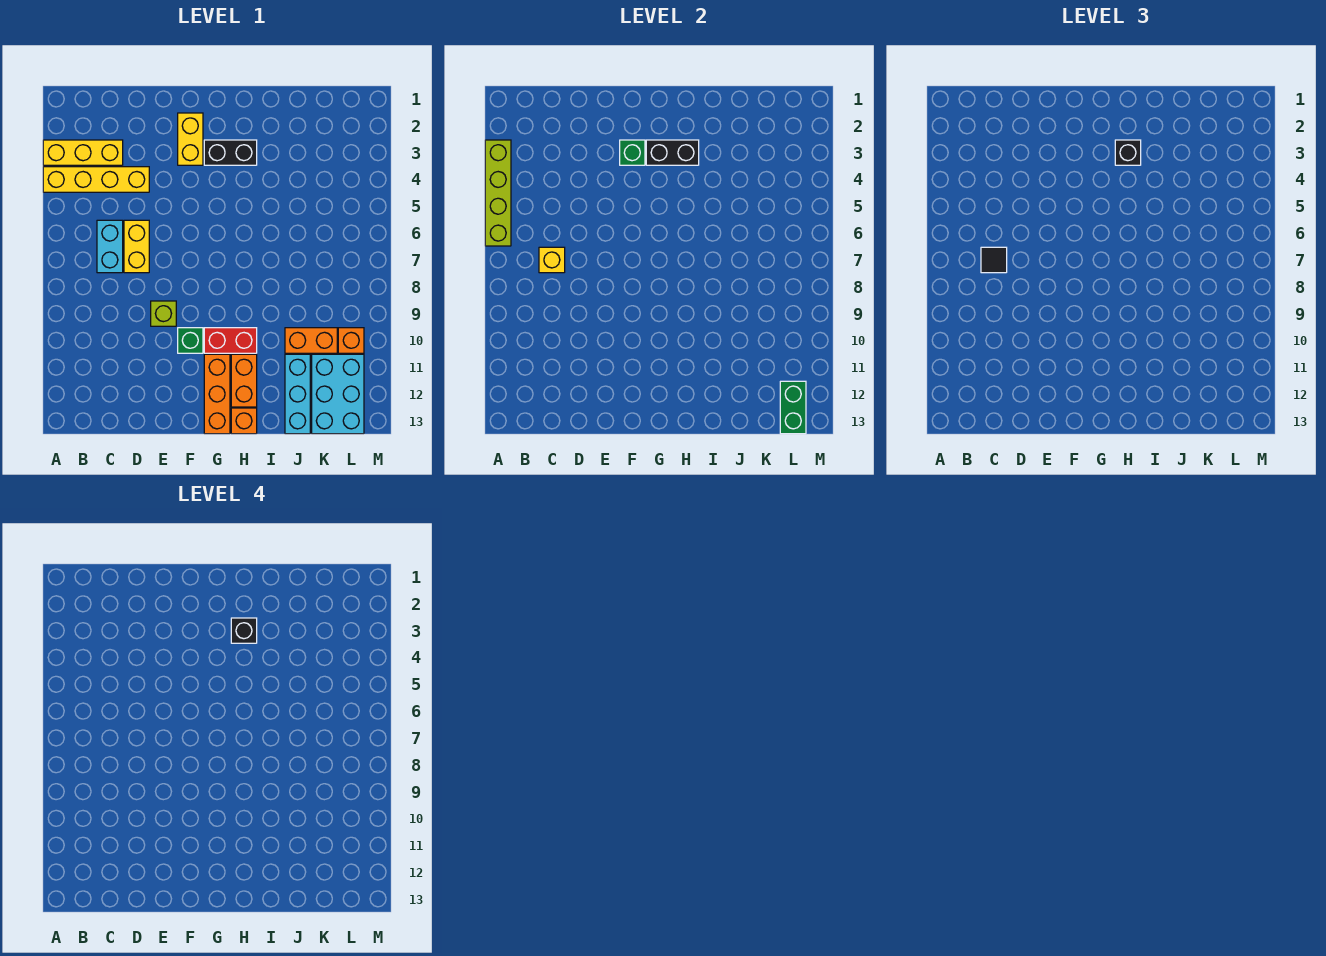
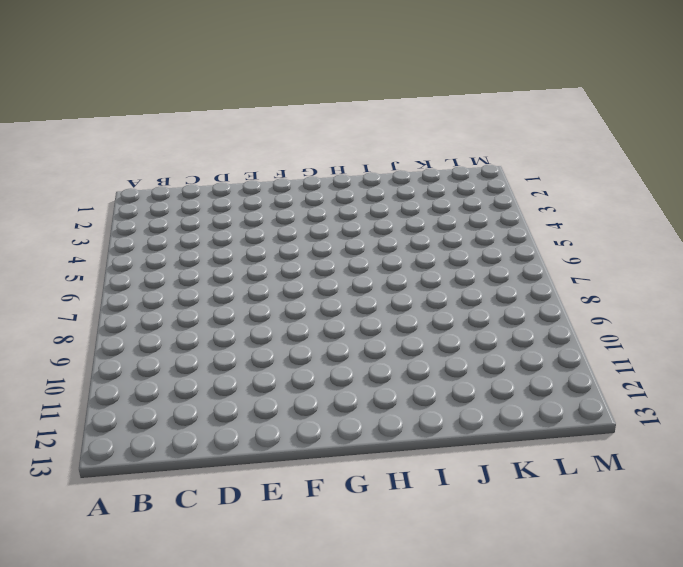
none -> yellow brick A3:C3 level 1
none -> yellow brick A4:D4 level 1
none -> cyan brick C6:C7 level 1

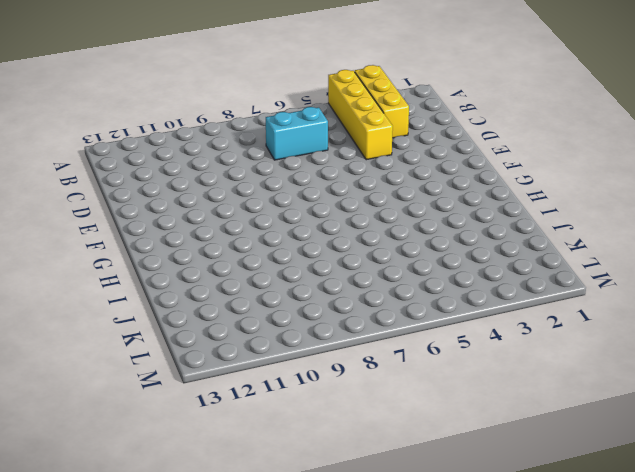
none -> yellow brick D6:D7 level 1
none -> lime brick E9 level 1
none -> yellow brick F2:F3 level 1

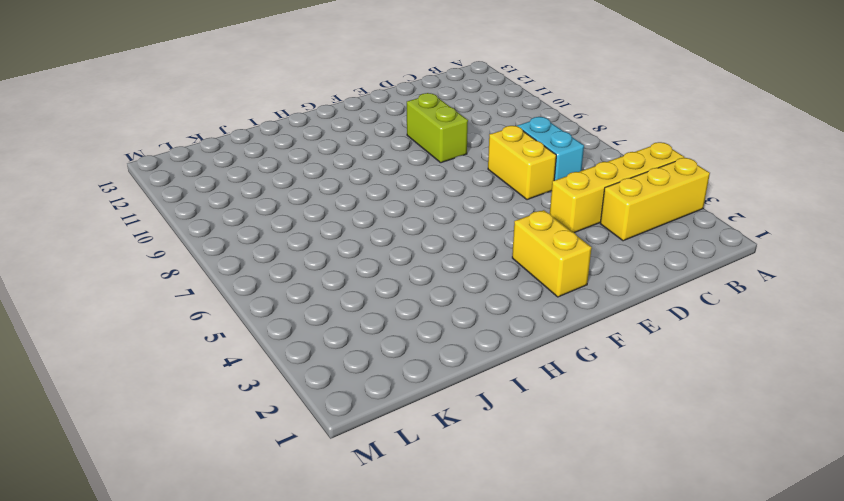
lime brick E9:E10 level 1 -> lime brick E9 level 1
none -> green brick F10 level 1
none -> black brick G3:H3 level 1
none -> red brick G10:H10 level 1

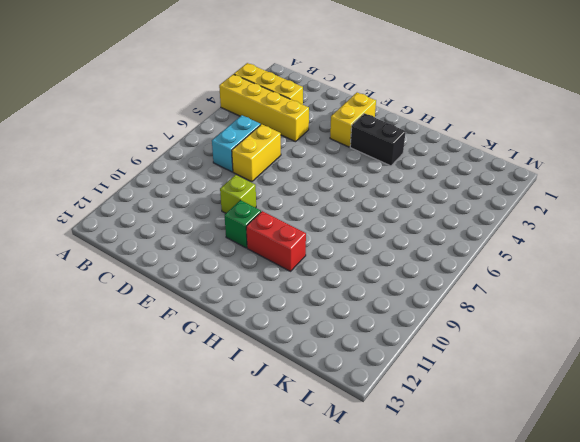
none -> orange brick G11:G13 level 1
none -> orange brick H11:H12 level 1
none -> orange brick H13 level 1

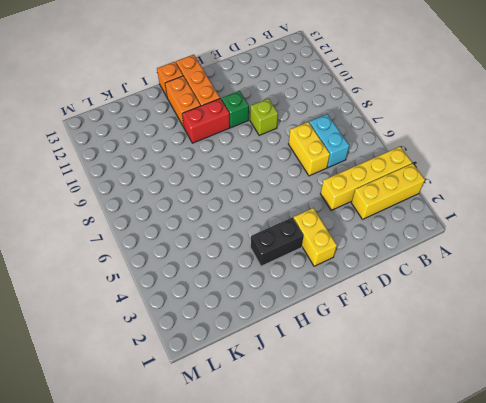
none -> orange brick J10:K10 level 1
none -> cyan brick J11:J13 level 1
none -> cyan brick K11:L13 level 1

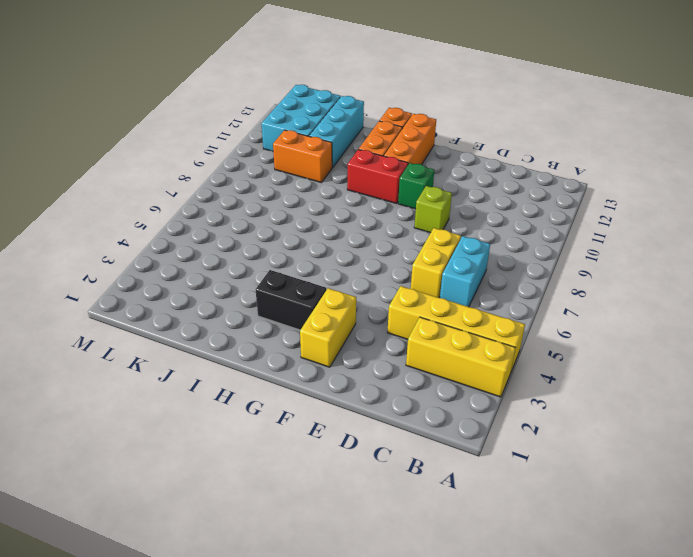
none -> orange brick L10 level 1
none -> lime brick A3:A6 level 2
none -> yellow brick C7 level 2

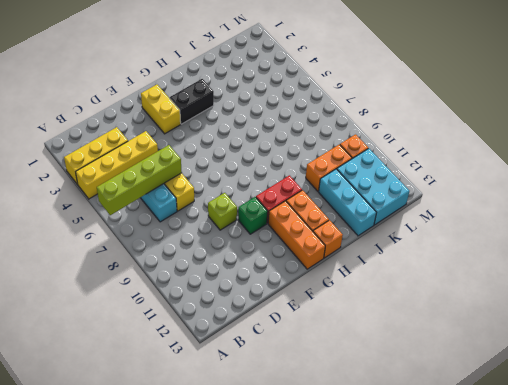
lime brick A6:D6 level 2 -> lime brick A3:A6 level 2
none -> yellow brick C7 level 2
none -> green brick F3 level 2
none -> black brick G3:H3 level 2

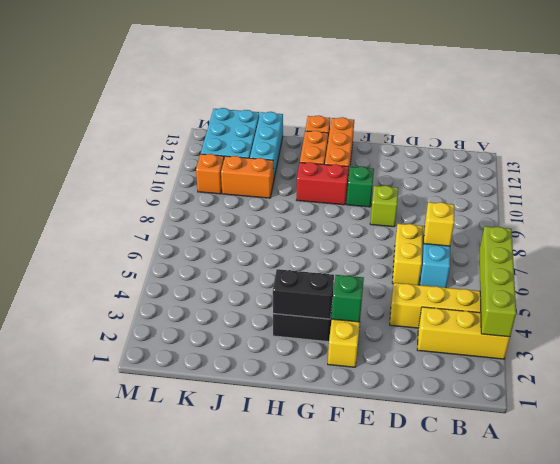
none -> green brick L12:L13 level 2
none -> black tile C7 level 3
none -> black brick H3 level 3

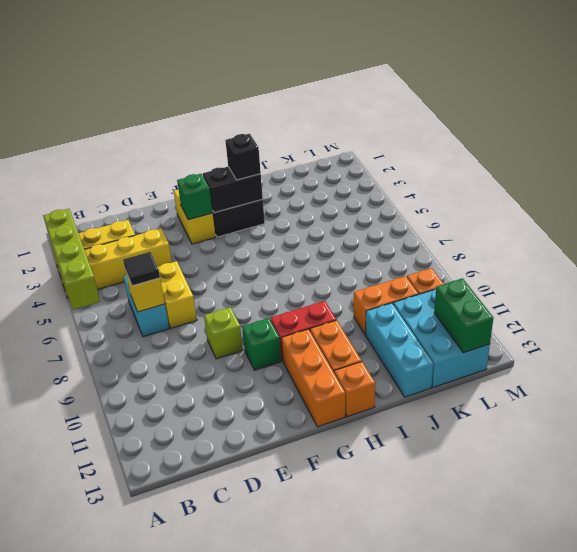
none -> black brick H3 level 4

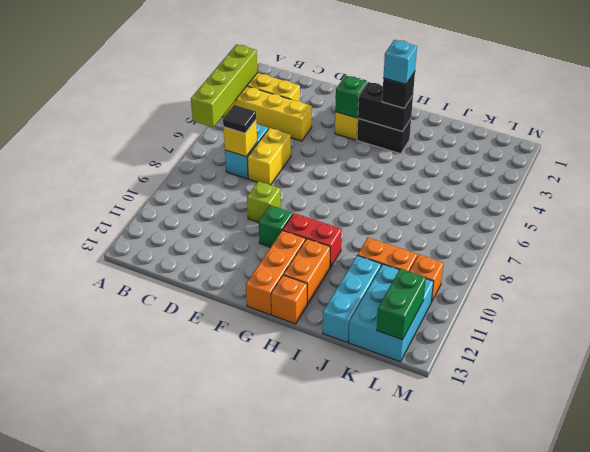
cyan brick H3 level 4 -> black brick H3 level 4

